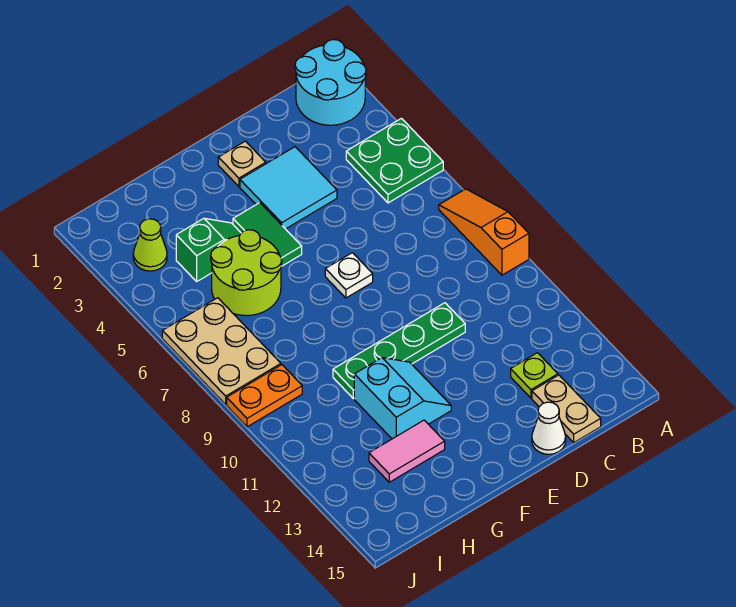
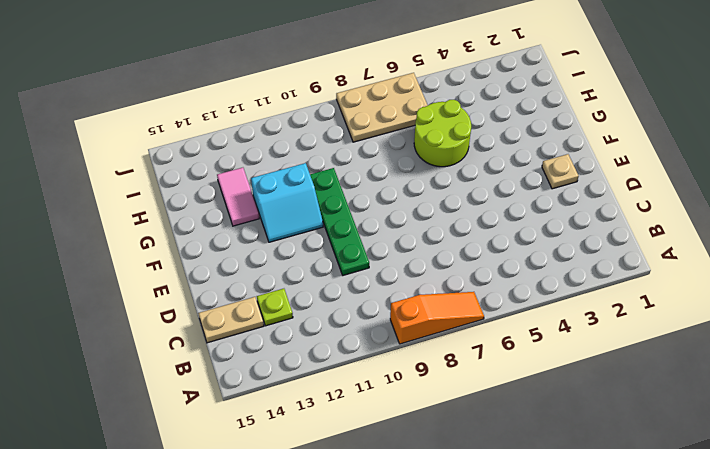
none -> cyan round brick A1:B2 level 1
none -> green plate A4:B5 level 1
none -> cyan tile D3:E4 level 1

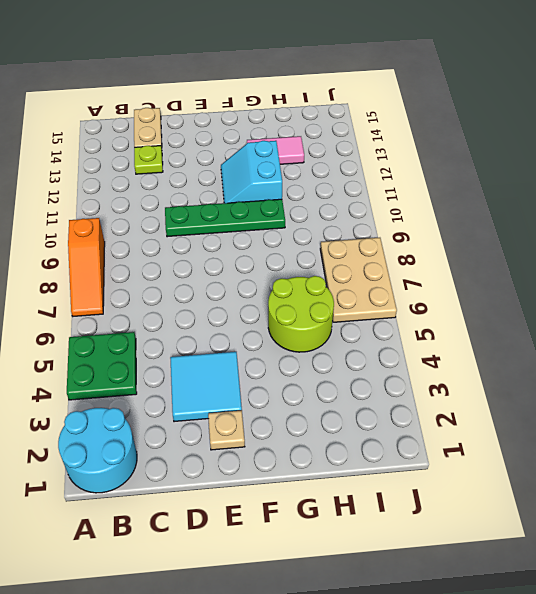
none -> white cone D15 level 1
none -> white plate E7 level 1
none -> green tile F4:F5 level 1

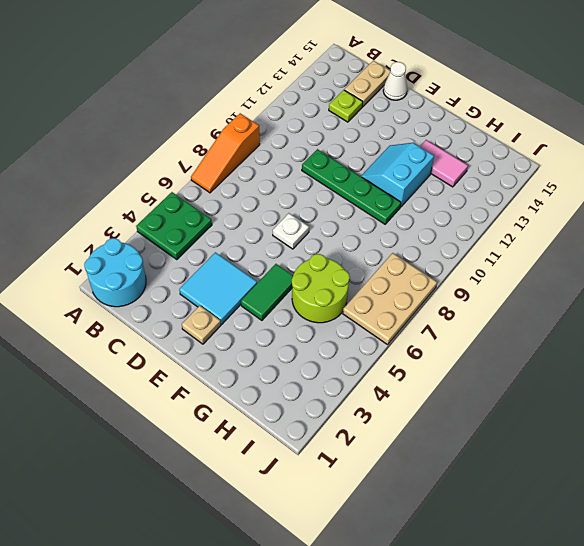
none -> green slope G4:H4 level 1 top H
none -> lime cone I3 level 1
none -> orange plate I9:J9 level 1

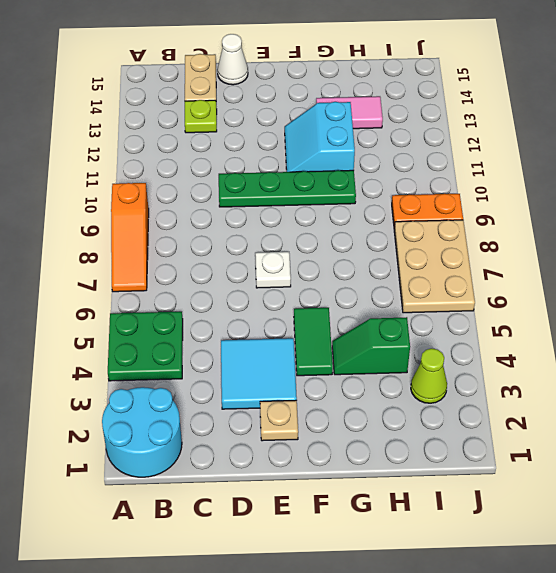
none -> lime round brick G5:H6 level 1

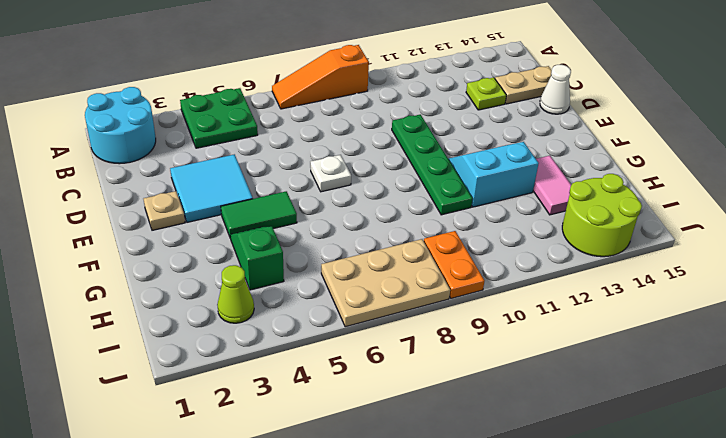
lime round brick I13:J14 level 1 -> lime round brick G5:H6 level 1

